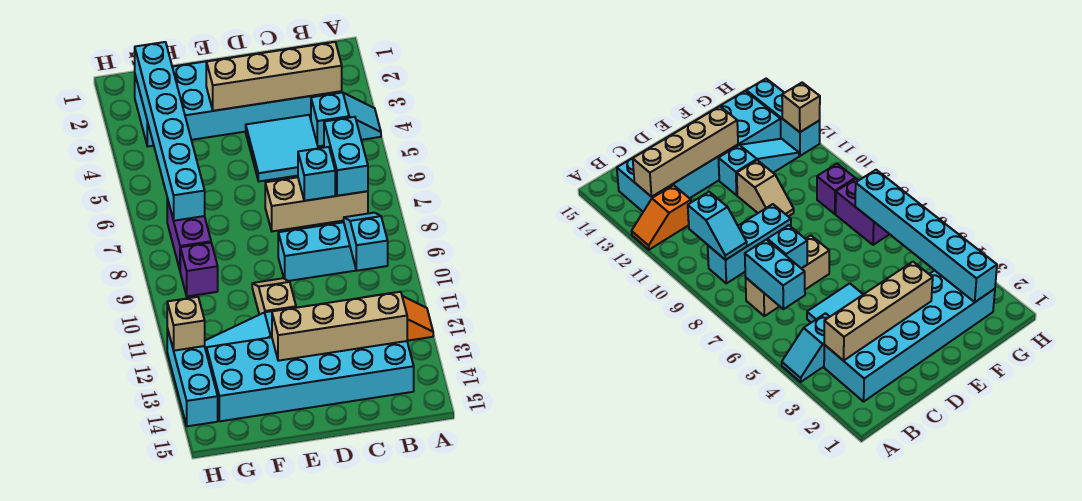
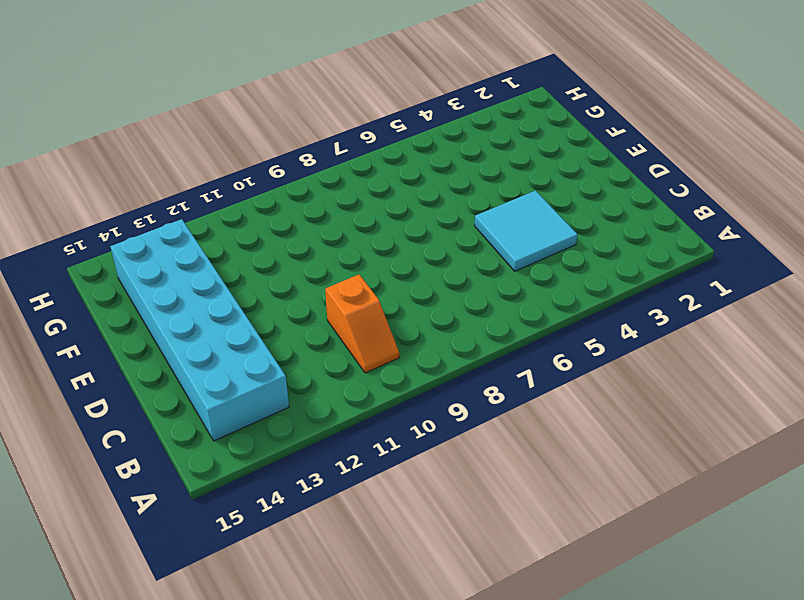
orange slope B10:C10 level 1 top C -> orange slope A12:B12 level 1 top B
none -> cyan slope A4:B4 level 1 top B
none -> cyan brick B2:G3 level 1
none -> tan brick B7:D7 level 1

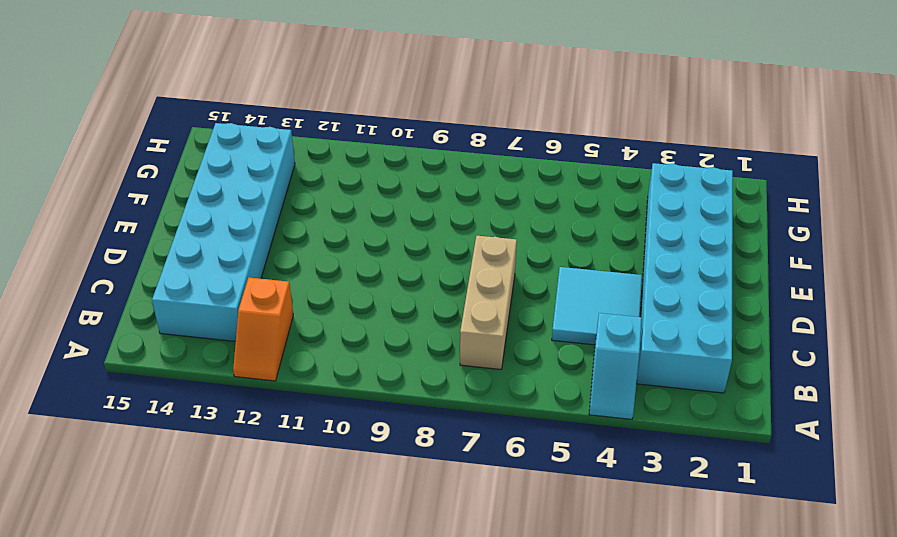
none -> cyan brick B9:D9 level 1
none -> tan slope E10:E11 level 1 top 11
none -> cyan slope E12:G12 level 1 top E

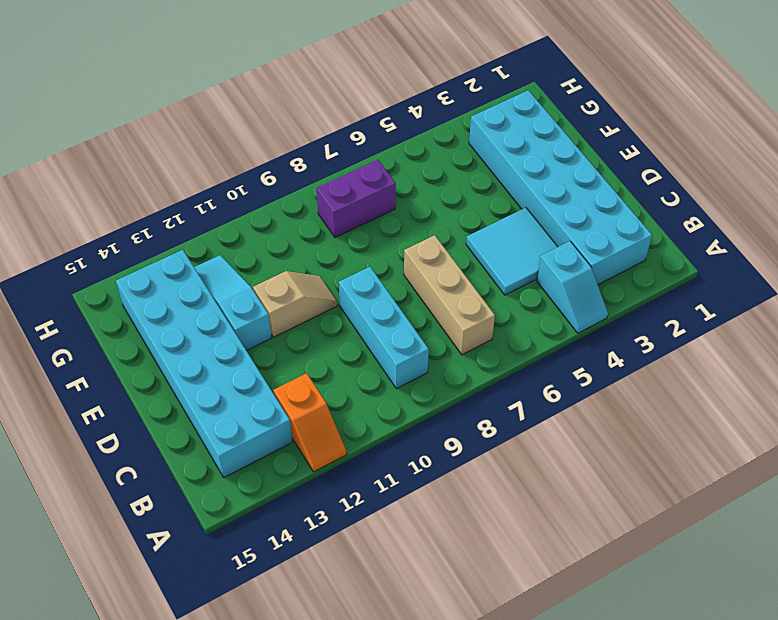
none -> purple brick G9 level 1
none -> cyan brick H12:H14 level 1
none -> tan brick B3:E3 level 2

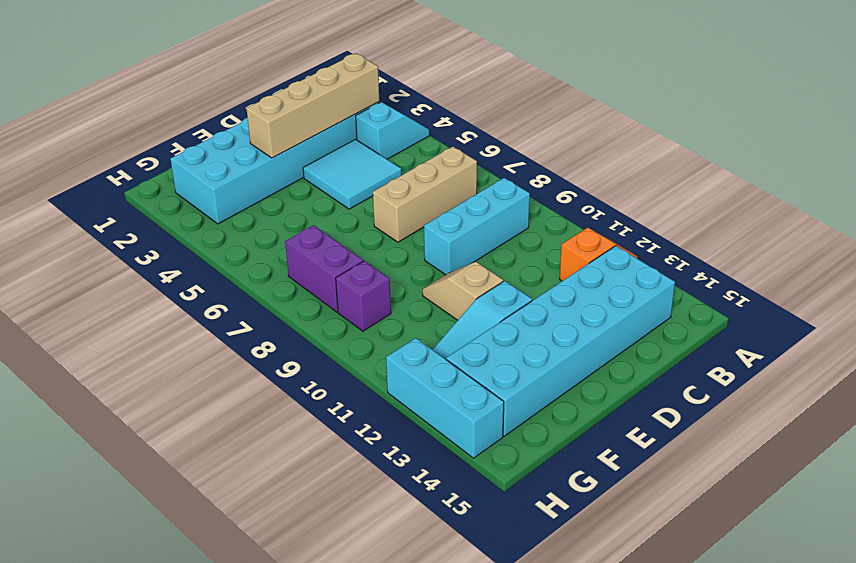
none -> cyan brick B6:B7 level 2
none -> cyan slope B9:B10 level 2 top 10
none -> tan brick B13:E13 level 2

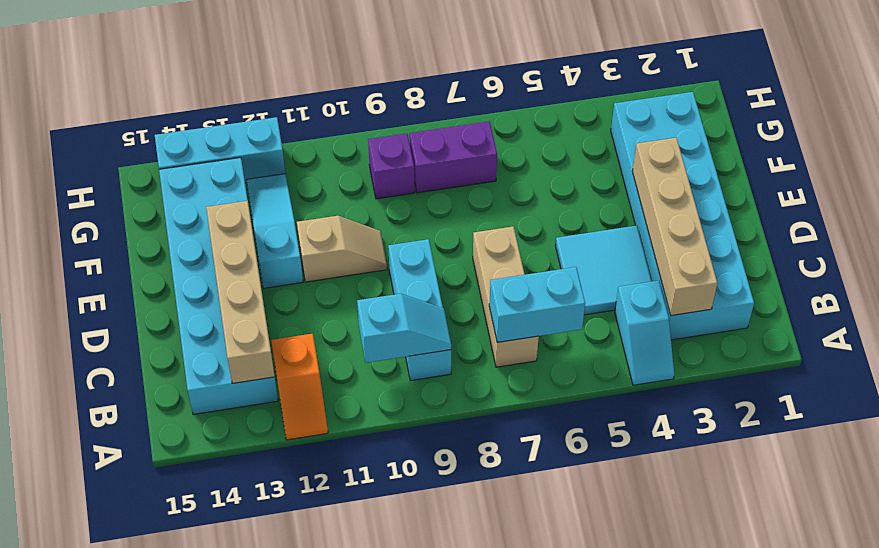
none -> cyan brick C7 level 2
none -> cyan brick G2:G7 level 2
none -> tan brick H12 level 2

